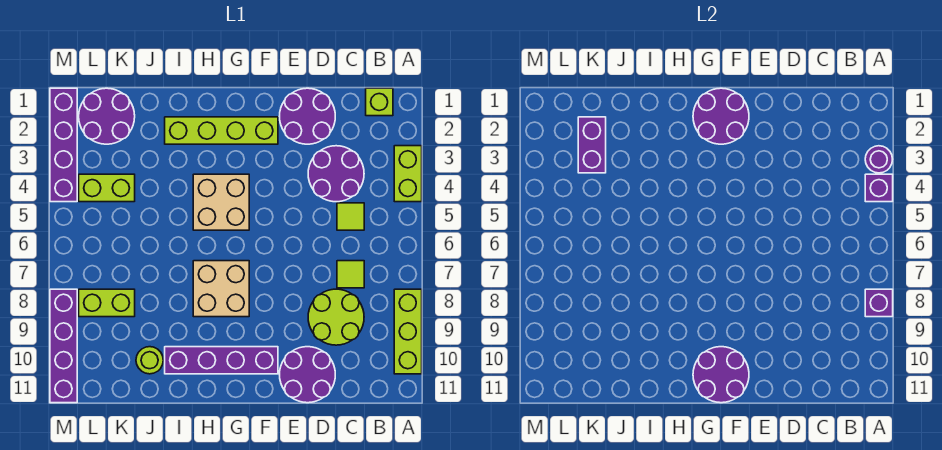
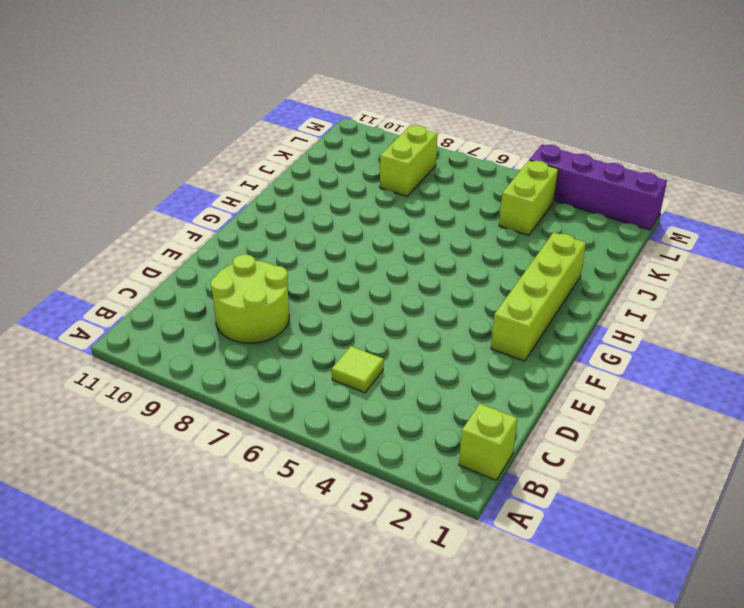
none -> lime brick A3:A4 level 1
none -> lime brick A8:A10 level 1
none -> purple round brick C3:D4 level 1

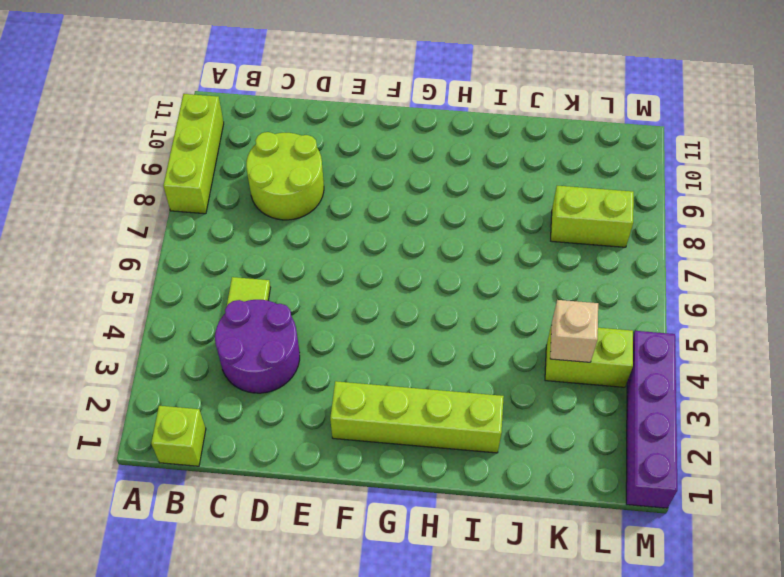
tan brick K4 level 2 -> none
none -> lime brick A3:A4 level 1
none -> lime tile C7 level 1
none -> purple round brick D1:E2 level 1

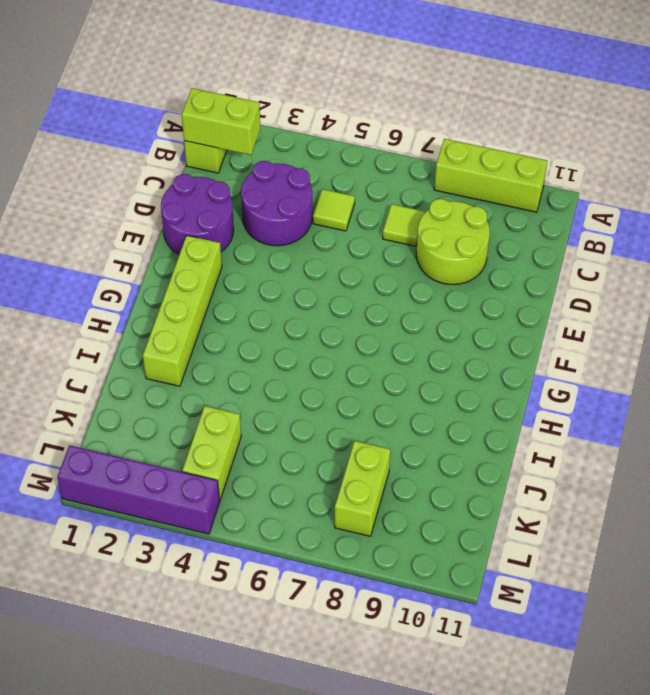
lime brick B1:B2 level 2 -> lime brick A3:A4 level 1
none -> purple round brick D10:E11 level 1
none -> purple brick F10:I10 level 1
none -> tan brick G4:H5 level 1

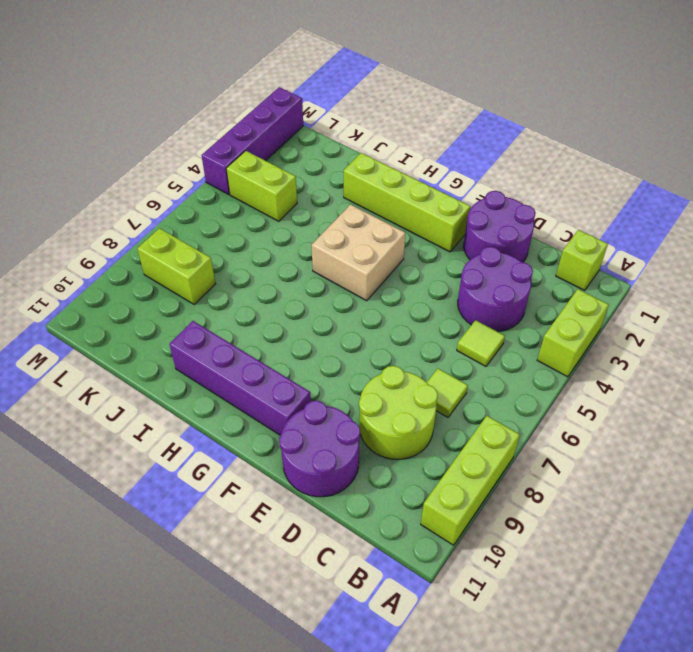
none -> tan brick G7:H8 level 1
none -> lime round brick J10 level 1
none -> purple round brick K1:L2 level 1

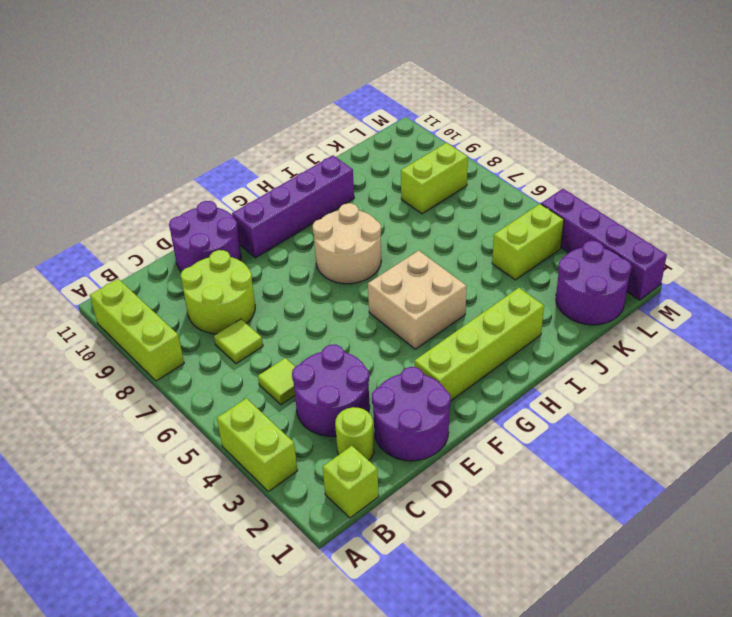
lime round brick C2 level 1 -> lime round brick J10 level 1
tan round brick G7:H8 level 1 -> tan brick G7:H8 level 1
none -> purple brick M8:M11 level 1
none -> purple round brick A3 level 2
none -> purple brick A4 level 2

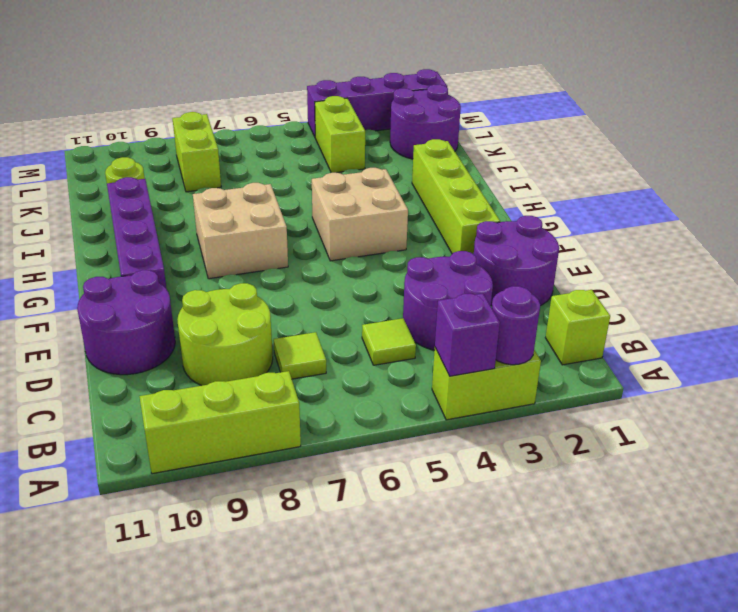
none -> purple brick M8:M11 level 1
none -> purple brick A8 level 2
none -> purple round brick F1:G2 level 2

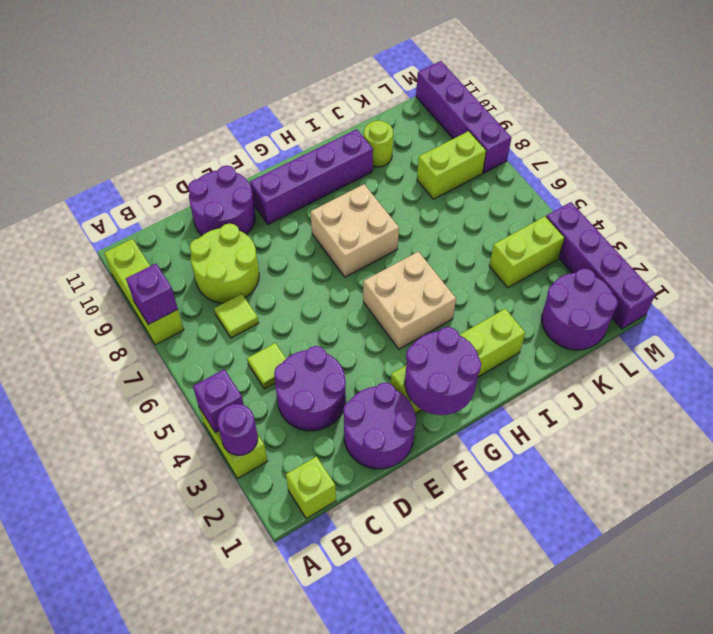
none -> purple round brick F10:G11 level 2
none -> purple brick K2:K3 level 2

